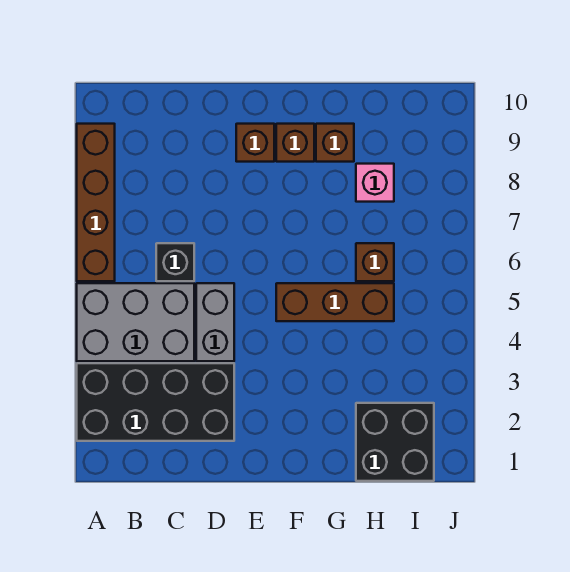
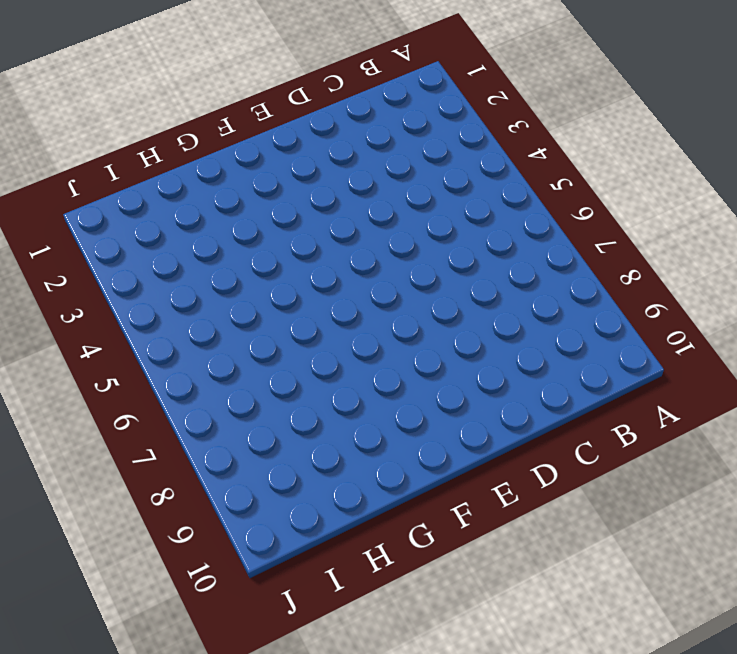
none -> black brick A2:D3 level 1
none -> grey brick A4:C5 level 1
none -> brown brick A6:A9 level 1

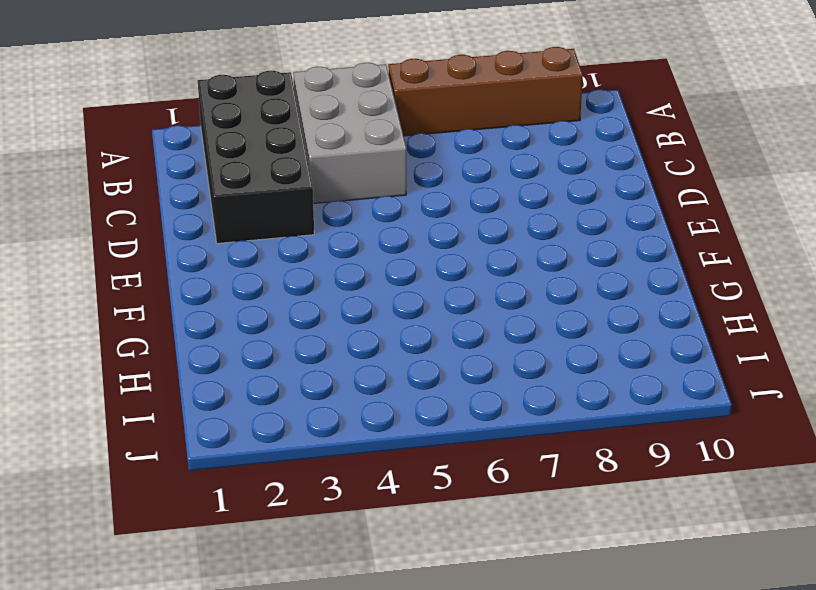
none -> black brick C6 level 1
none -> grey brick D4:D5 level 1
none -> brown brick E9 level 1

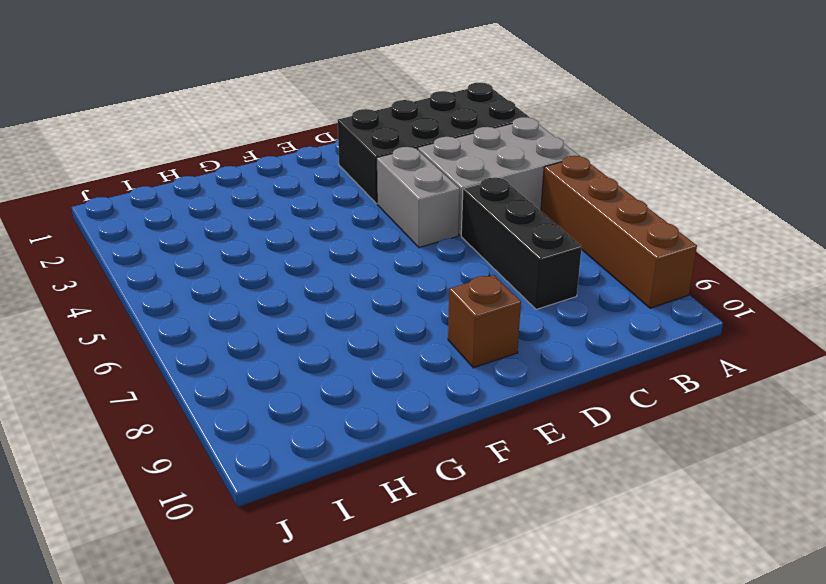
black brick C6:C8 level 1 -> black brick C6 level 1
none -> brown brick F5:H5 level 1
none -> brown brick F9 level 1
none -> brown brick G9 level 1

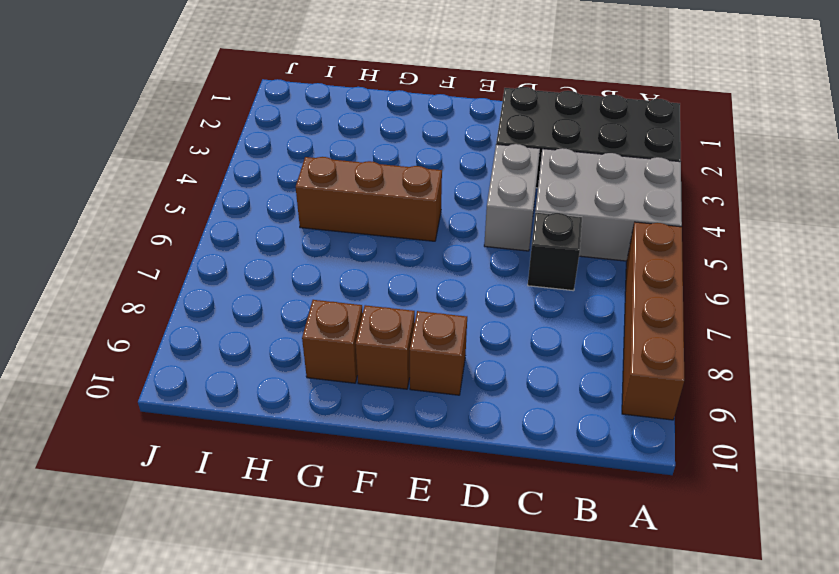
none -> black brick H1:I2 level 1
none -> brown brick H6 level 1
none -> pink brick H8 level 1

